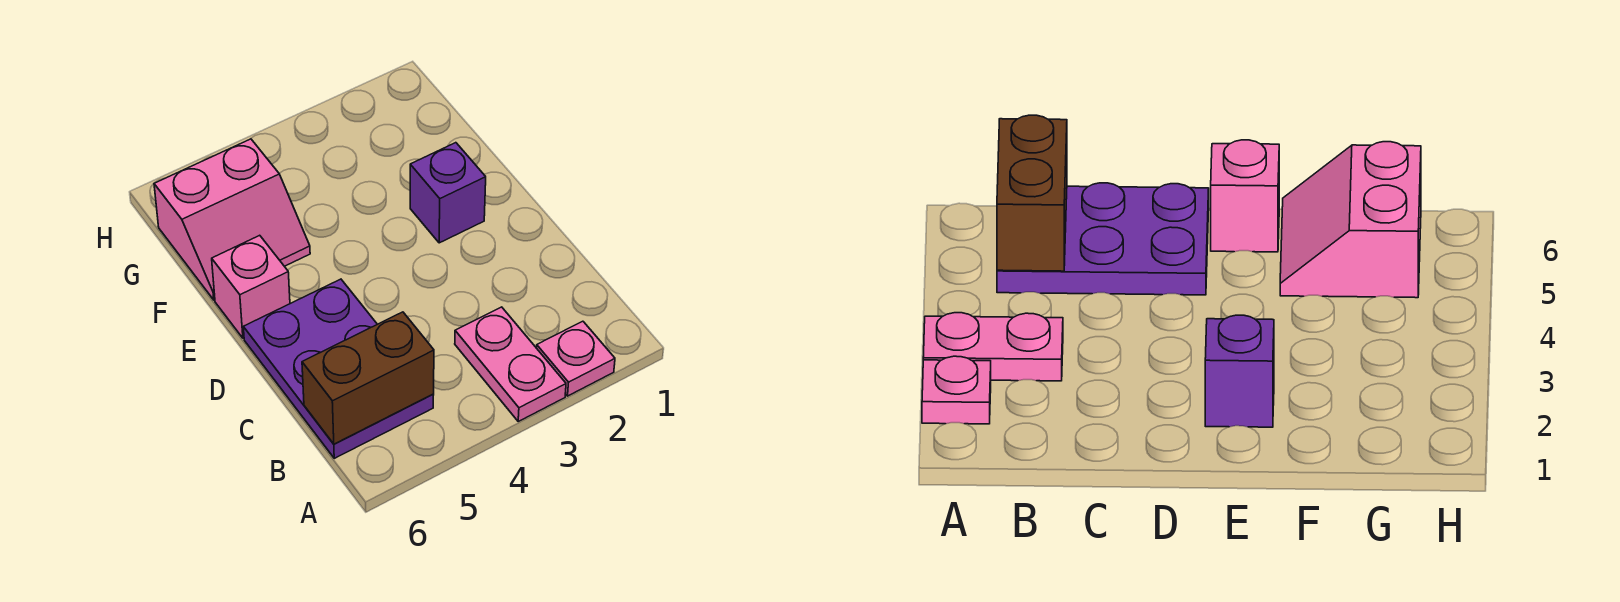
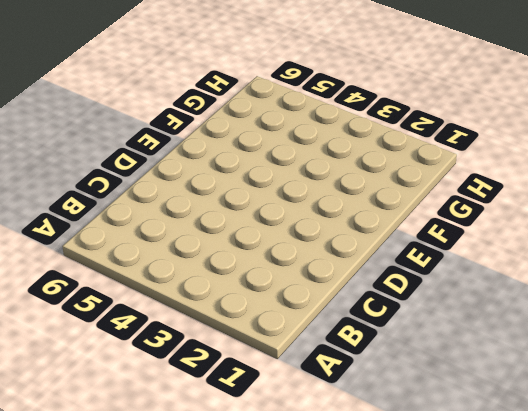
none -> pink plate A2 level 1
none -> pink plate A3:B3 level 1

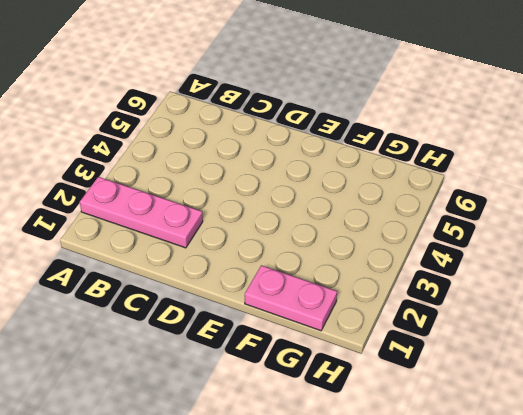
pink plate A2:C2 level 1 -> pink plate A2 level 1
pink plate F1:G1 level 1 -> pink plate A3:B3 level 1
none -> purple plate B5:D6 level 1
none -> purple brick E2 level 1

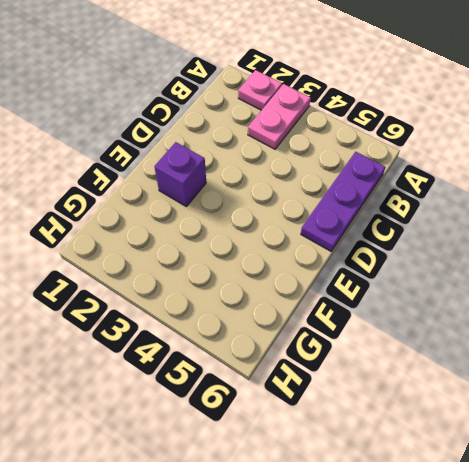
purple plate B6:D6 level 1 -> purple plate B5:D6 level 1
none -> pink brick E6 level 1
none -> pink slope F5:G6 level 1 top G

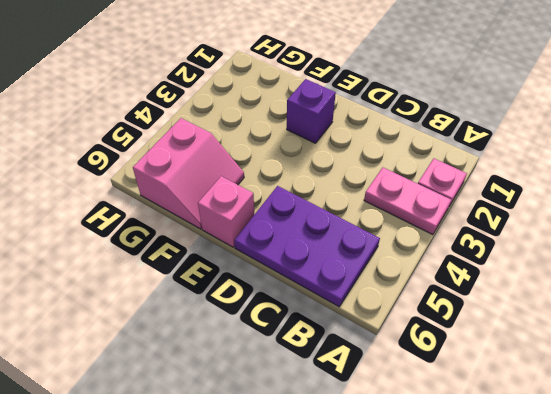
none -> brown brick B5:B6 level 2

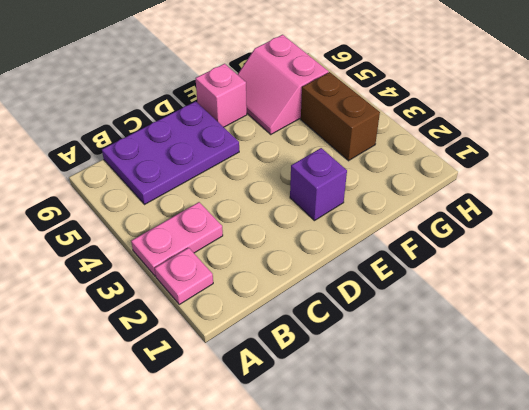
brown brick G3:G4 level 1 -> brown brick B5:B6 level 2

